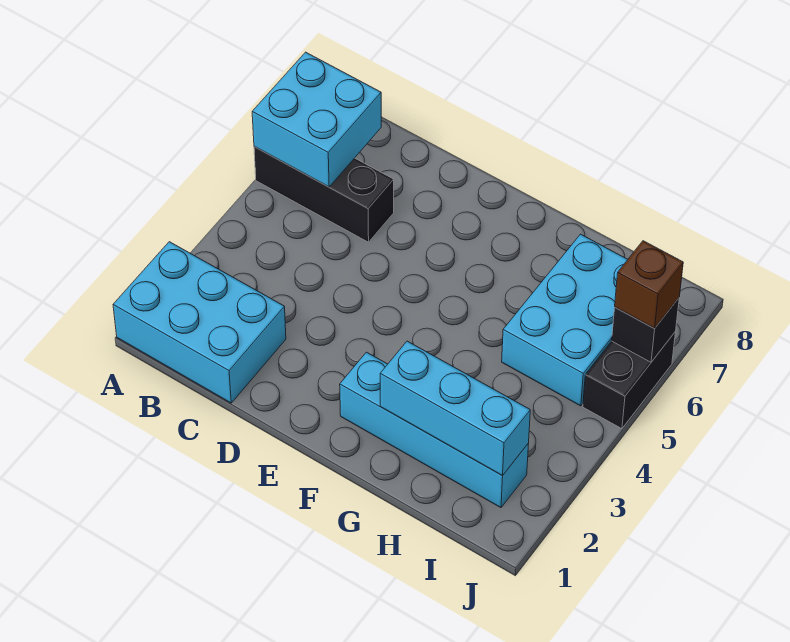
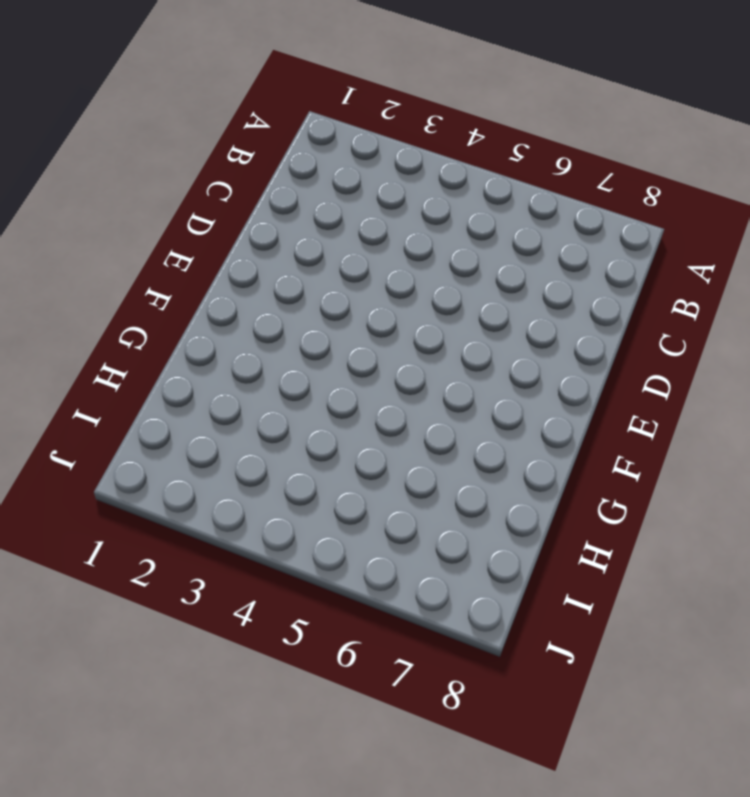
none -> cyan brick A1:C2 level 1
none -> black brick A6:C6 level 1

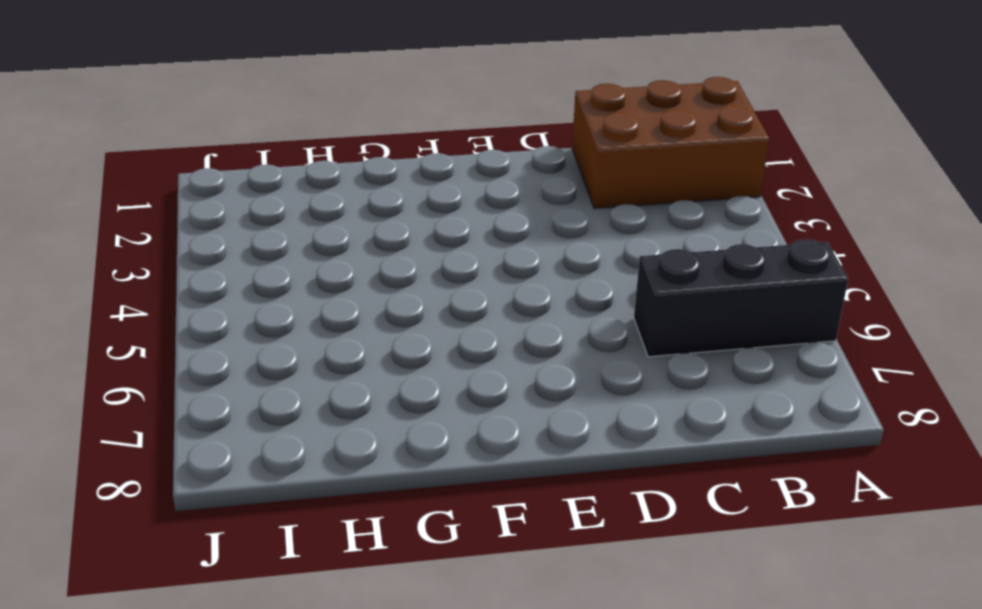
brown brick A1:C2 level 1 -> cyan brick A1:C2 level 1
none -> cyan brick F2:I2 level 1
none -> cyan brick H5:I7 level 1

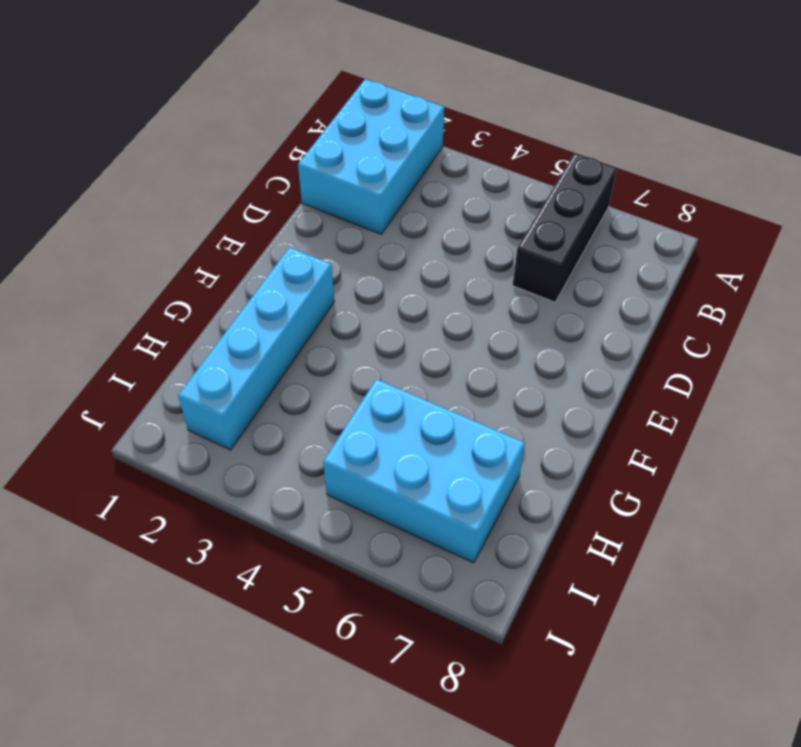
none -> black brick J5:J6 level 1
none -> cyan brick A6:B7 level 2

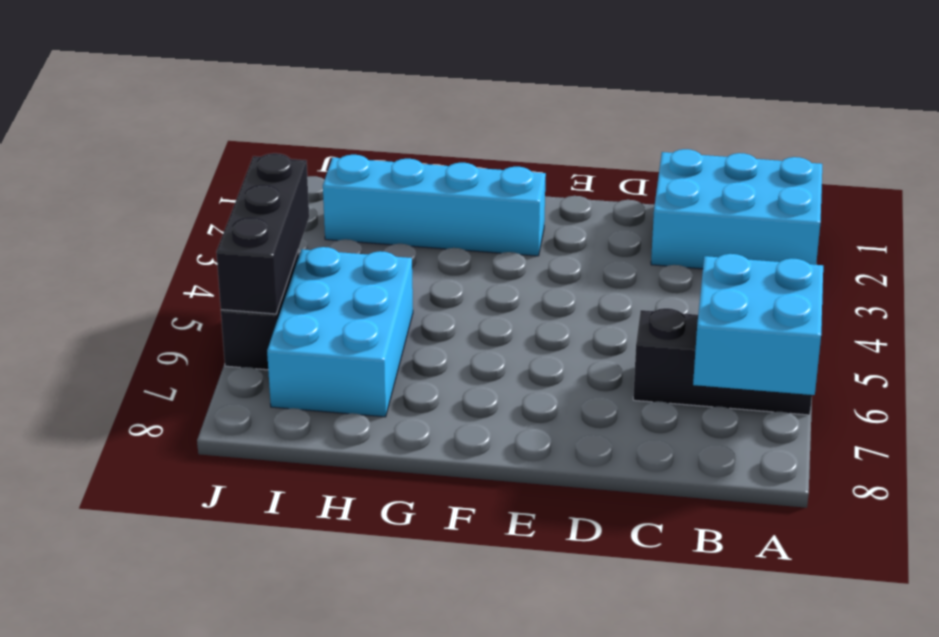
black brick J4:J6 level 2 -> black brick J6 level 2
none -> cyan brick G2:I2 level 2
none -> brown brick J6 level 3

